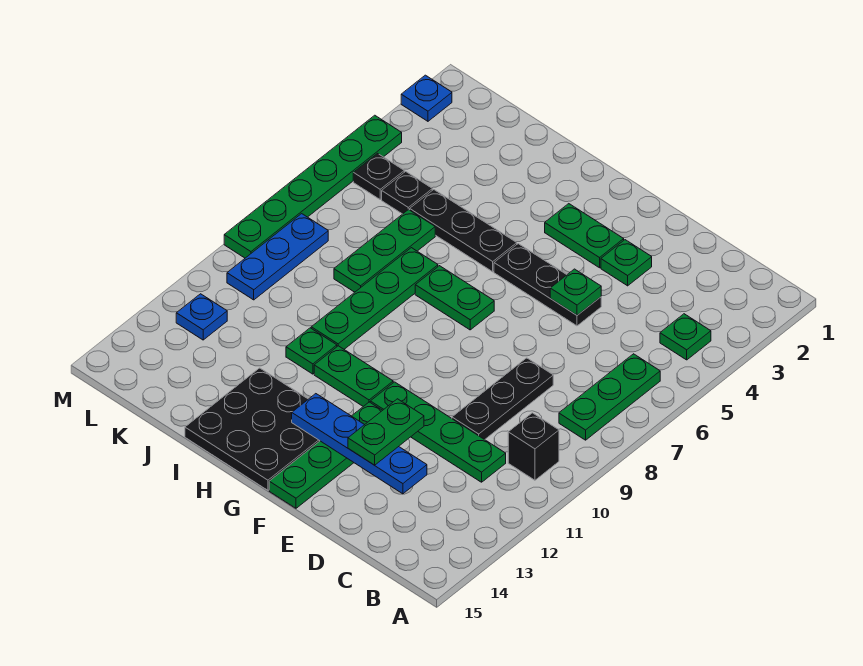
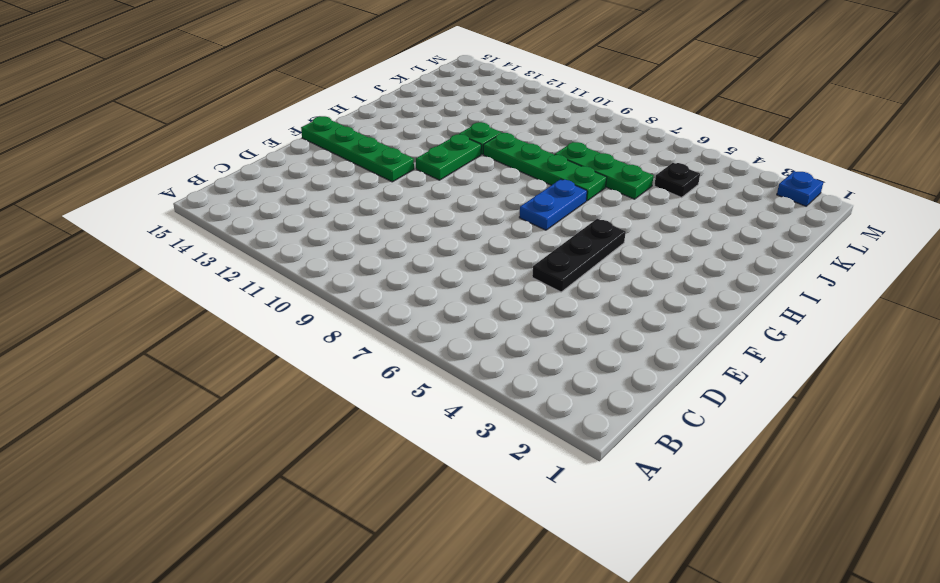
blue plate G7:H7 level 1 -> green plate G7:H7 level 1
none -> green plate B4 level 1
none -> green plate B6:B8 level 1
none -> black brick B10 level 1

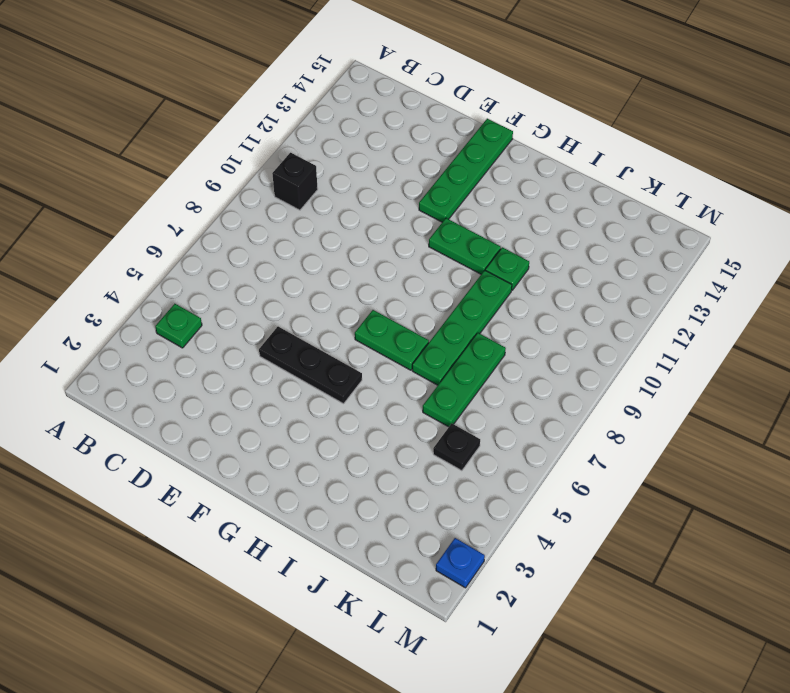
none -> green plate B6:B8 level 1
none -> green plate C11:F11 level 1
none -> black plate D8:D10 level 1

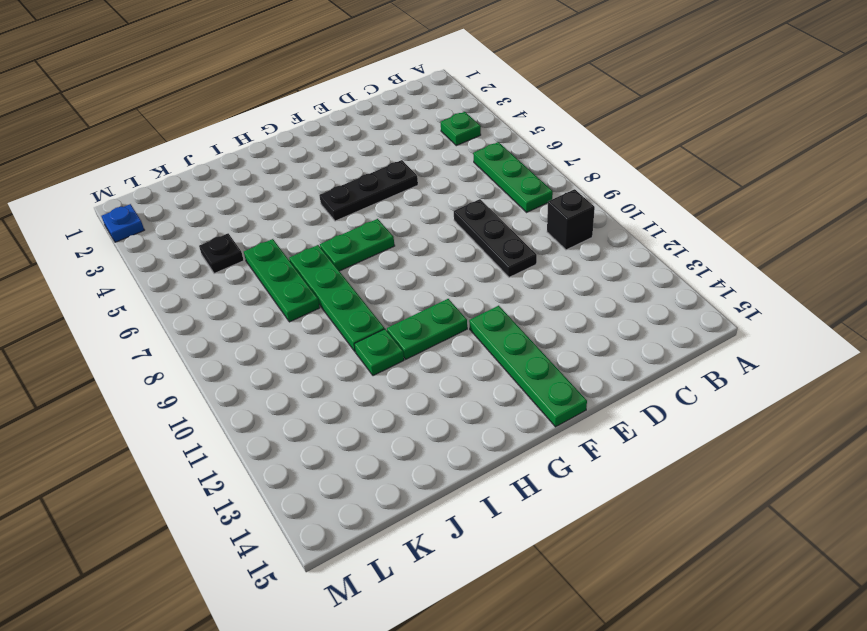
none -> green plate C11:F11 level 1
none -> green plate E3 level 1
none -> green plate F3:G3 level 1

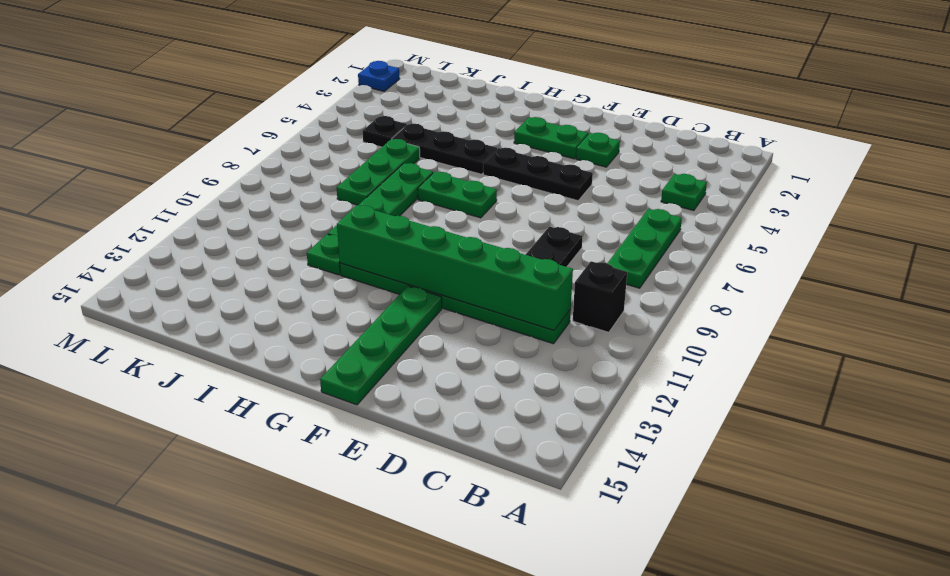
green brick C11:H11 level 2 -> none
none -> black plate G13:I15 level 1
none -> black plate L5 level 1
none -> blue plate L8:L10 level 1

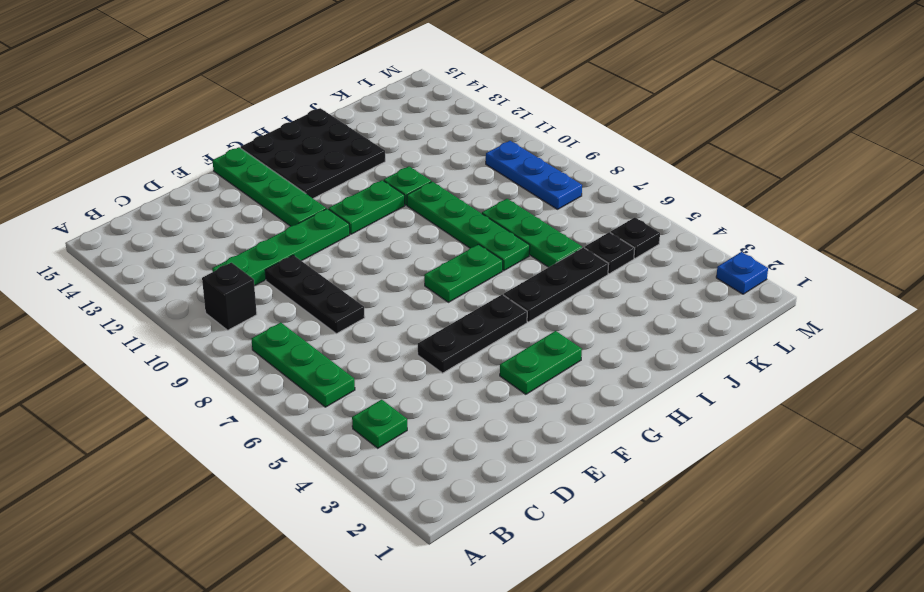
none -> green plate E3 level 1
none -> blue plate L12 level 1
none -> green plate M4:M9 level 1

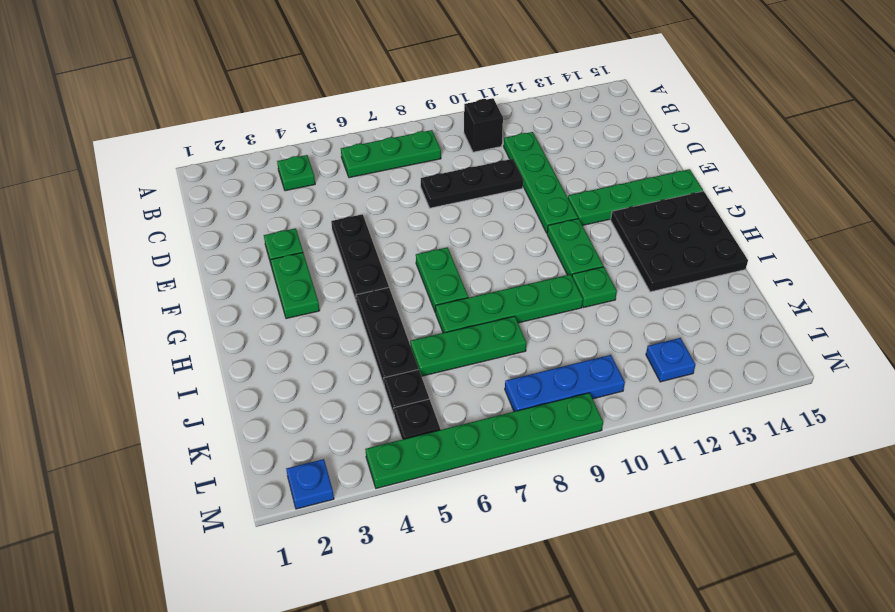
none -> blue plate D13:G13 level 2
none -> green plate E5 level 2
none -> green plate E12:E13 level 3

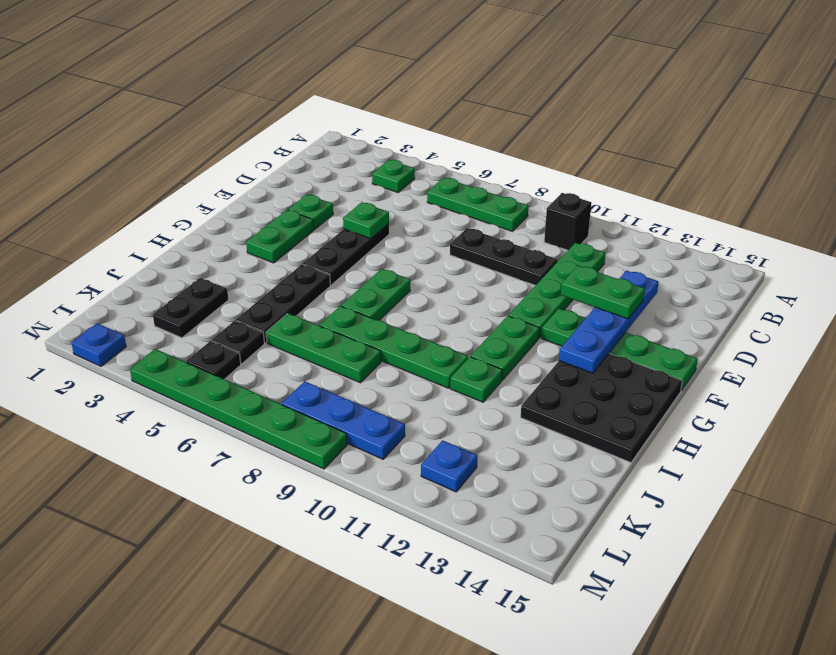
black plate J3:K3 level 1 -> none

